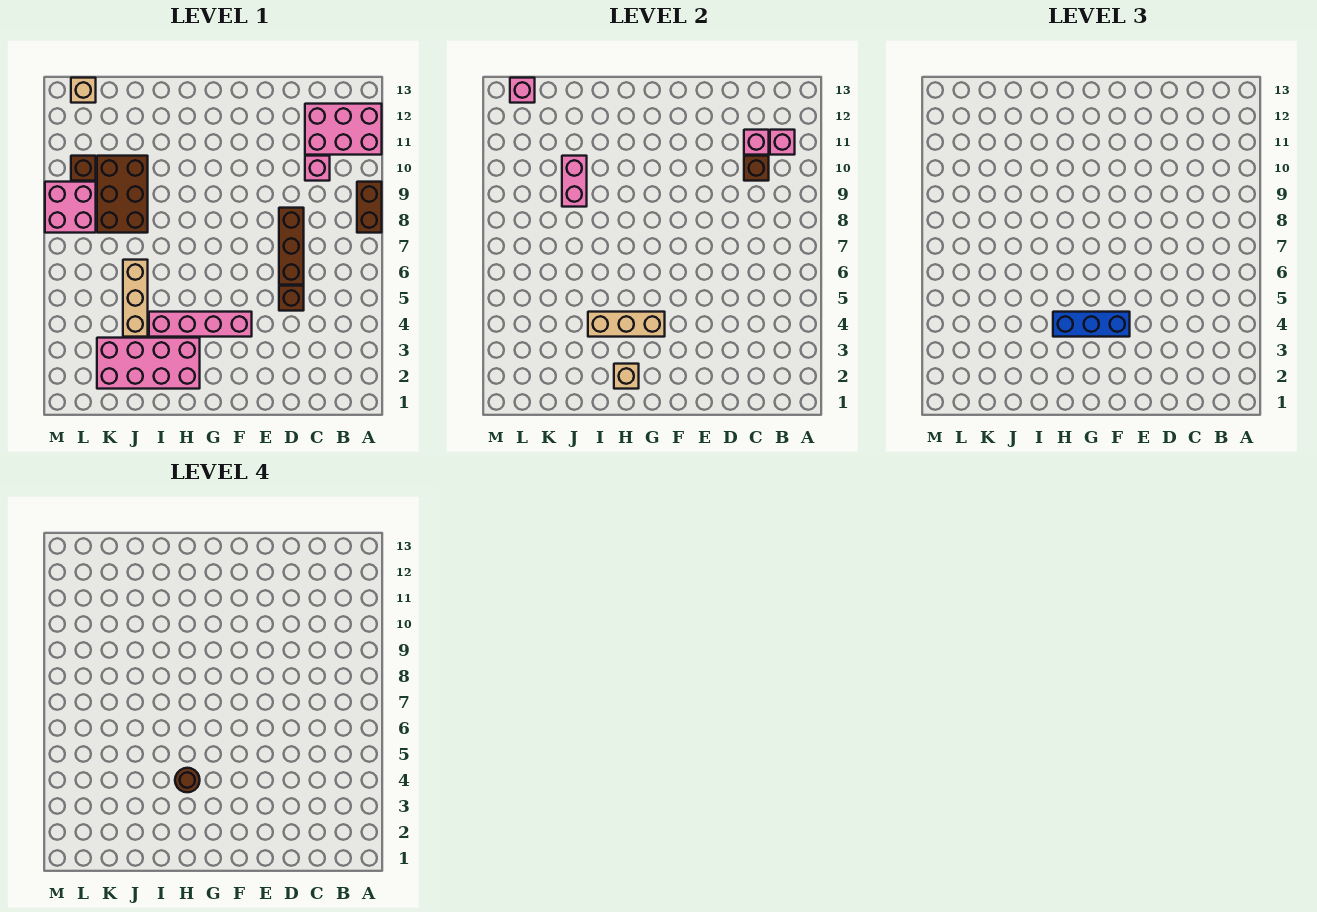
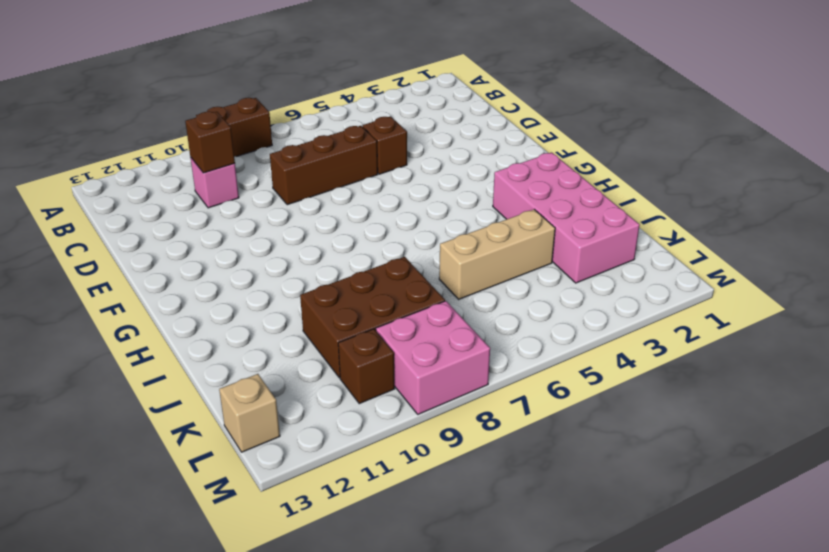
none -> pink brick A11:C12 level 1
none -> pink brick F4:I4 level 1
none -> pink brick B11 level 2

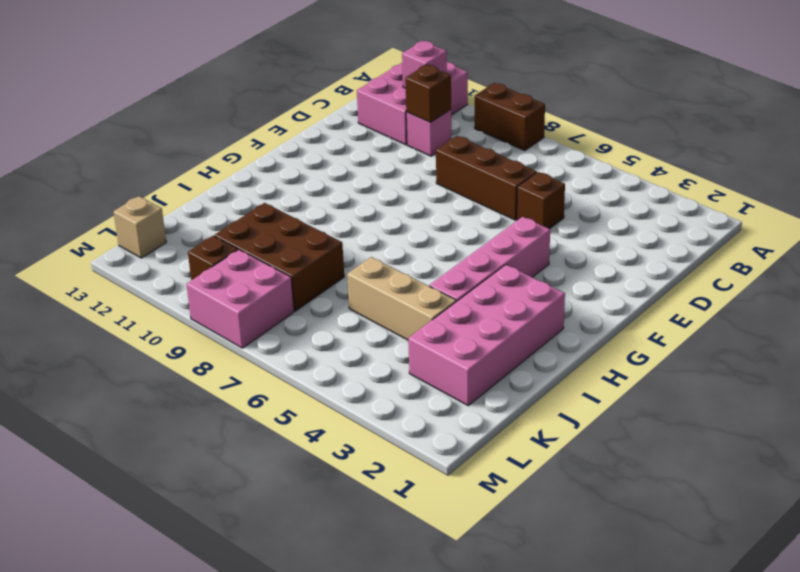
none -> pink brick C11 level 2
none -> tan brick G4:I4 level 2
none -> tan brick H2 level 2

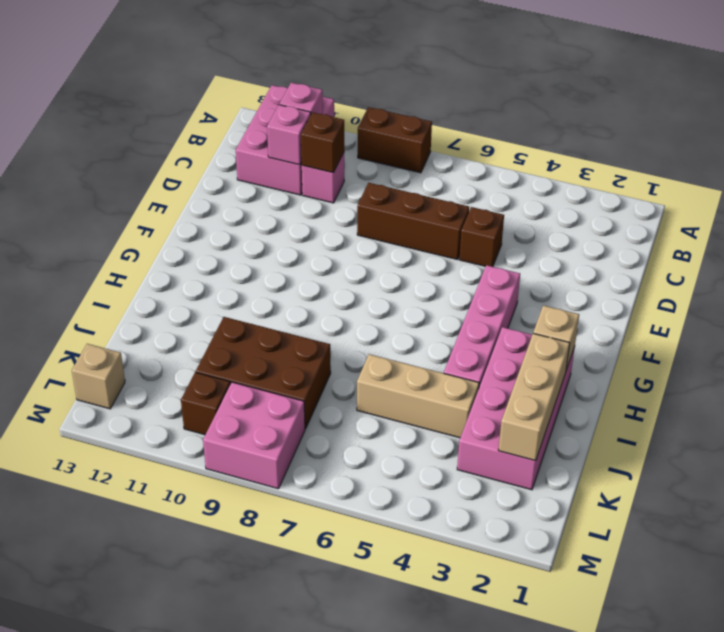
tan brick I2:K2 level 2 -> tan brick G4:I4 level 2
none -> pink brick J9:J10 level 2
none -> pink brick L13 level 2
none -> blue brick F4:H4 level 3

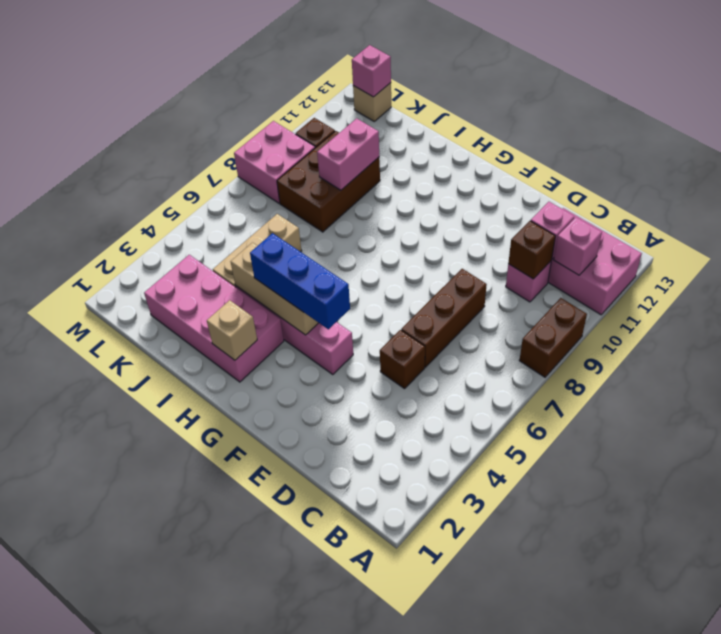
none -> brown round brick H4 level 4

